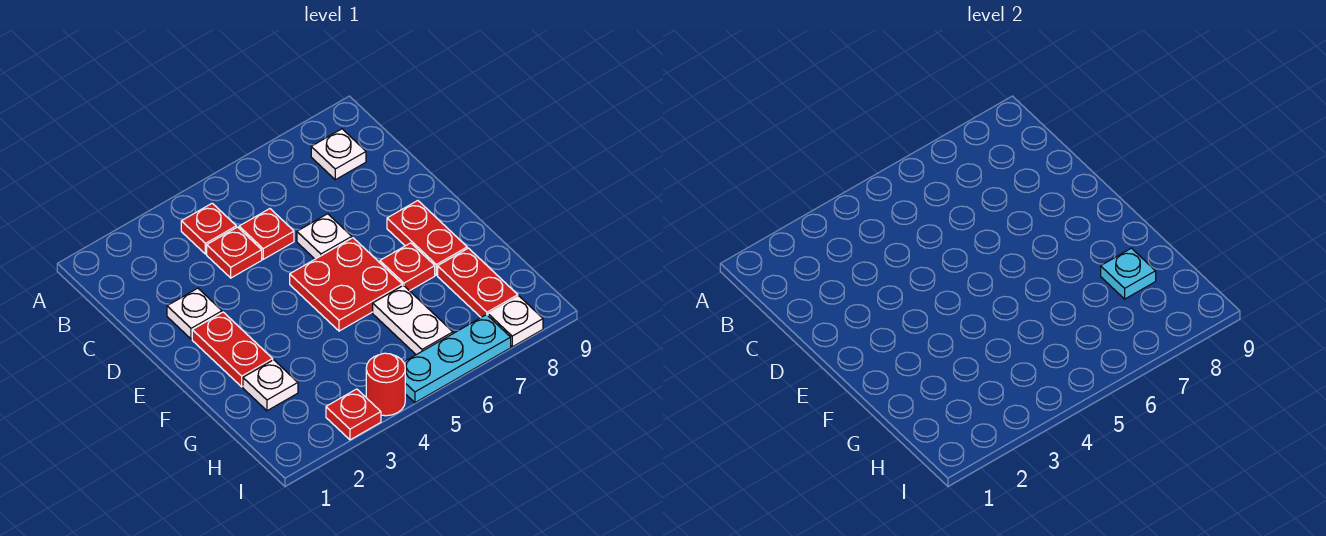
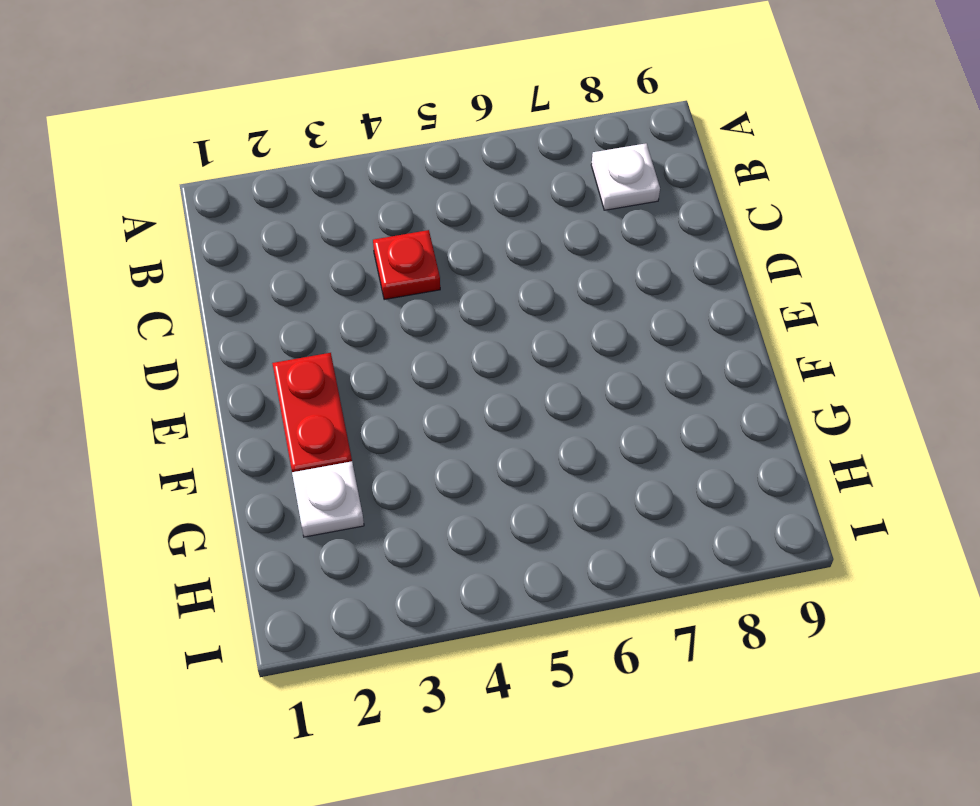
none -> red plate B4 level 1
none -> red plate C5 level 1
none -> white plate D2 level 1

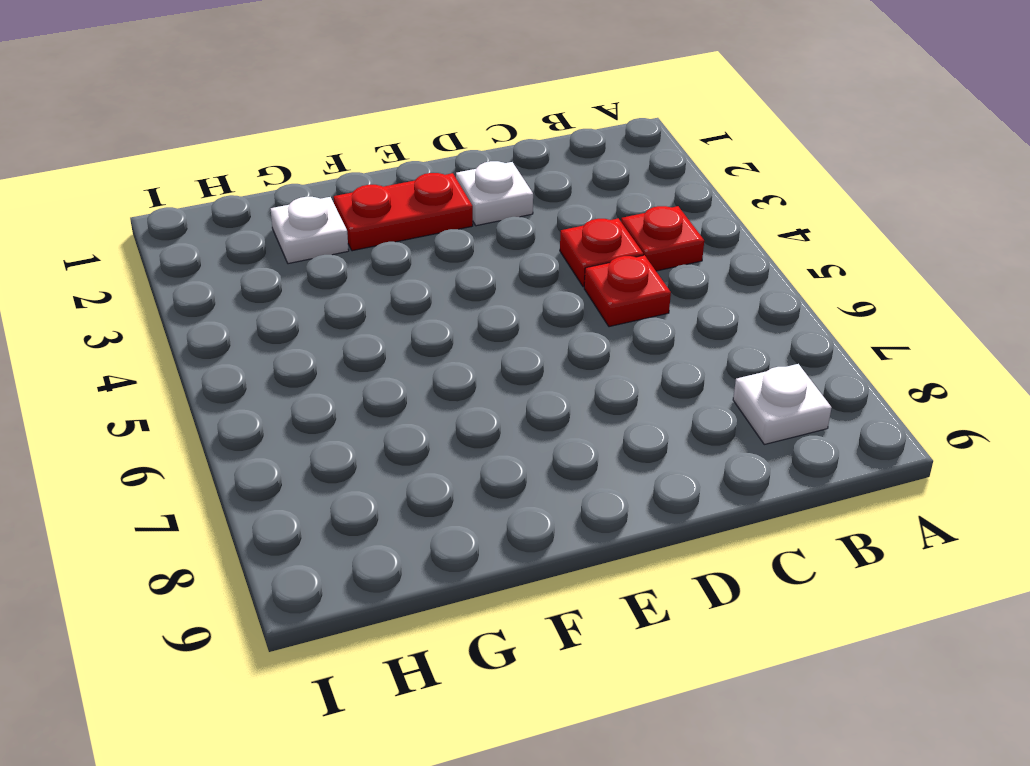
none -> white plate D6 level 1
none -> red plate E5:F6 level 1
none -> red plate E8:F8 level 1

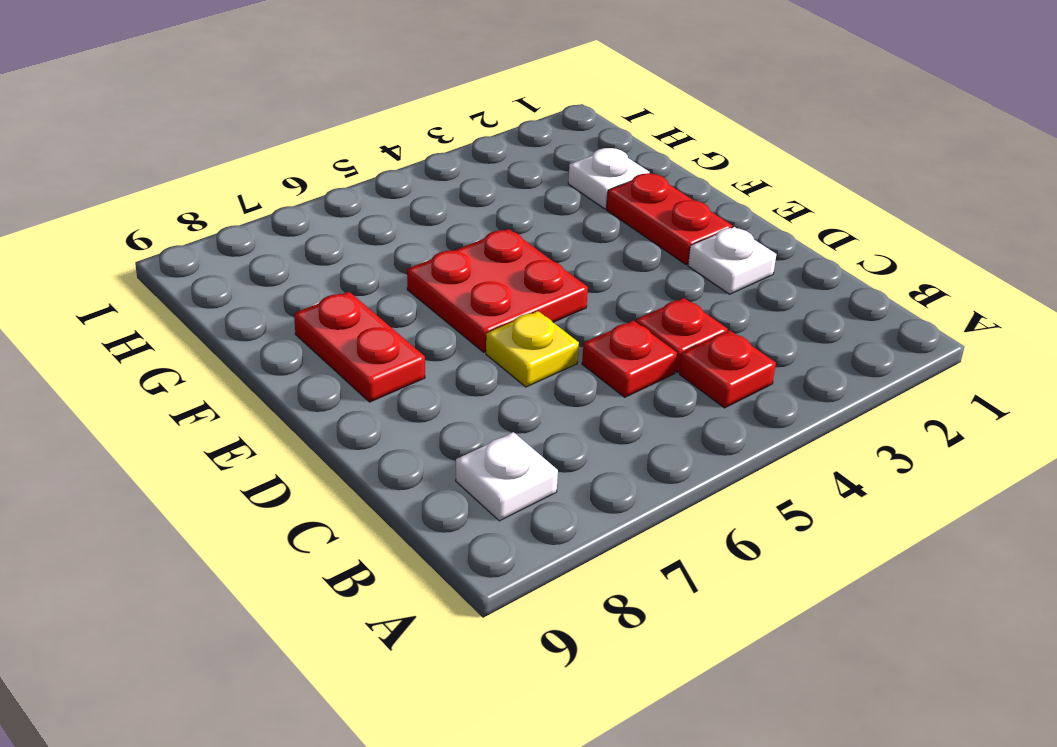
yellow plate D6 level 1 -> white plate D6 level 1
none -> red plate F7 level 1
none -> white plate G6:H6 level 1
none -> red plate G8:H8 level 1

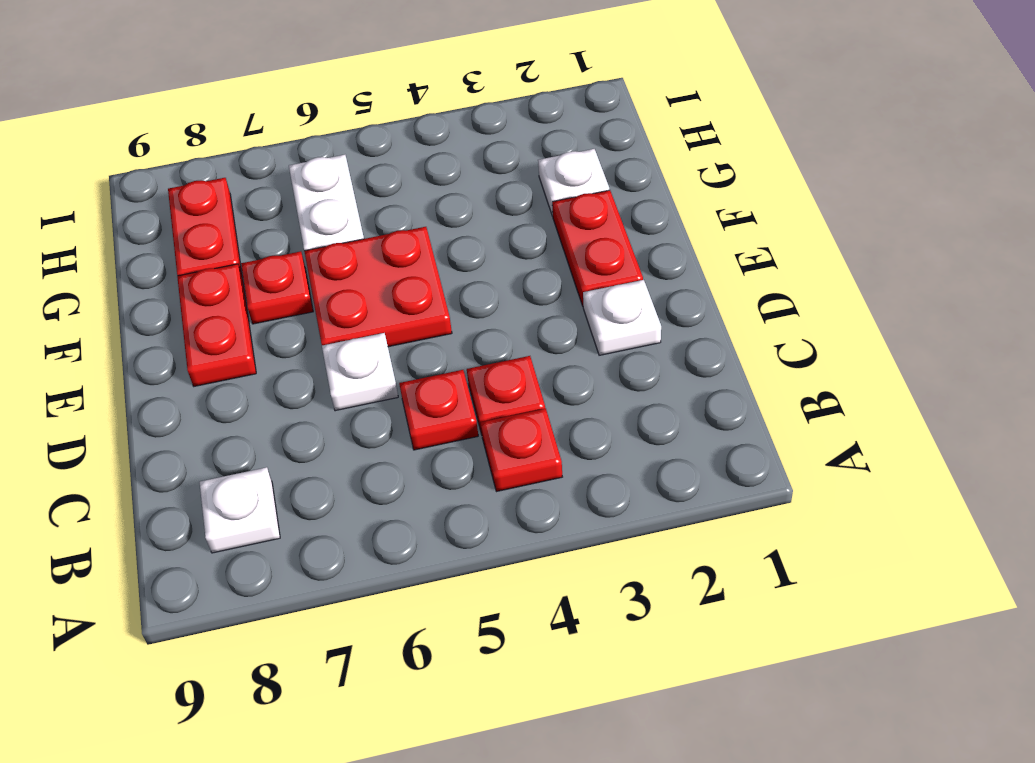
none -> red plate I3 level 1
none -> red round brick I4 level 1
none -> cyan plate I5:I7 level 1

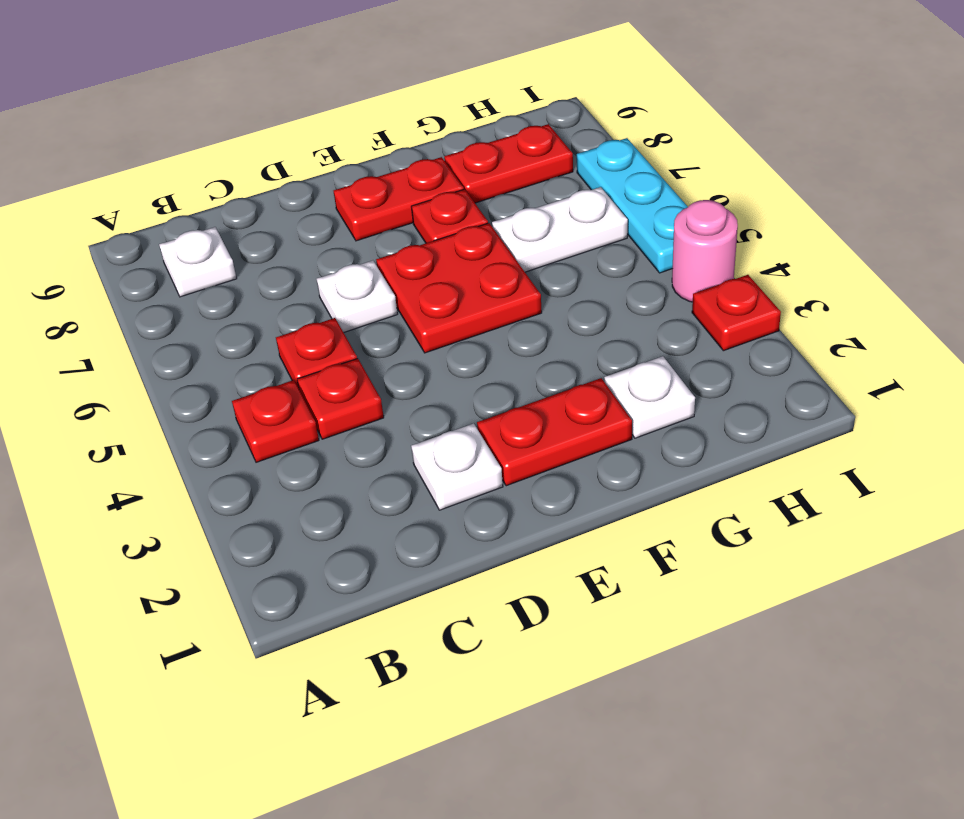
pink round brick I4 level 1 -> red round brick I4 level 1
none -> white plate I8 level 1
none -> cyan plate G8 level 2

